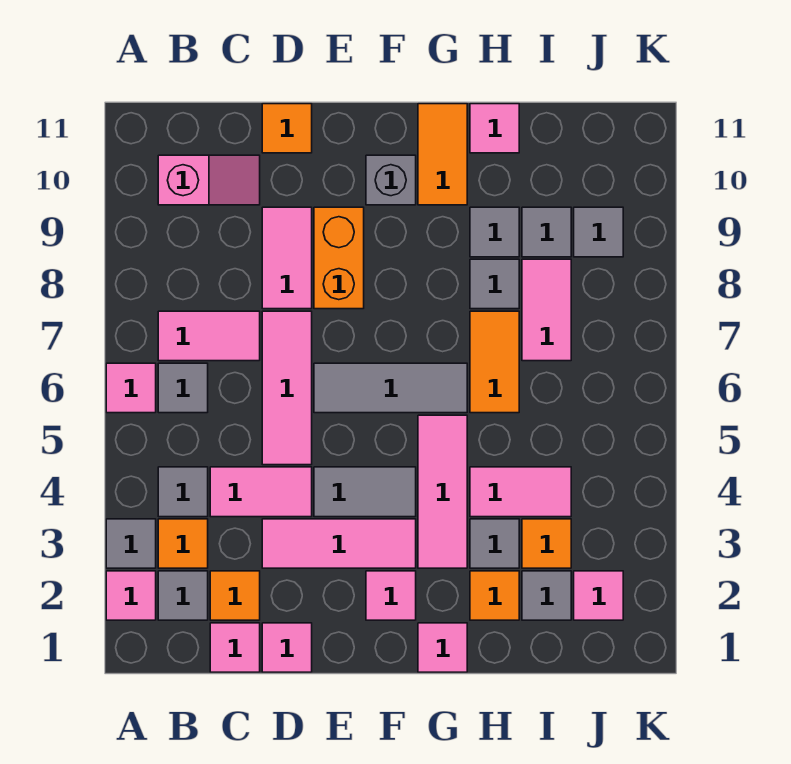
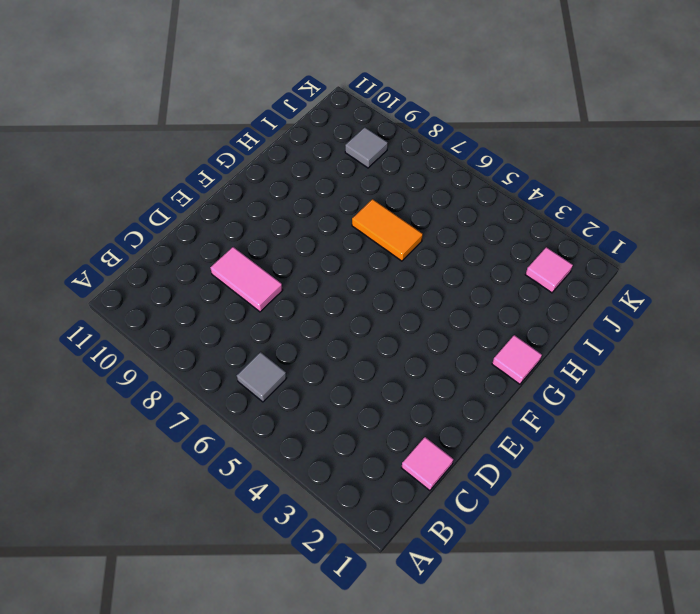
none -> pink tile A2 level 1
none -> grey tile A3 level 1
none -> pink tile A6 level 1
none -> grey tile B2 level 1

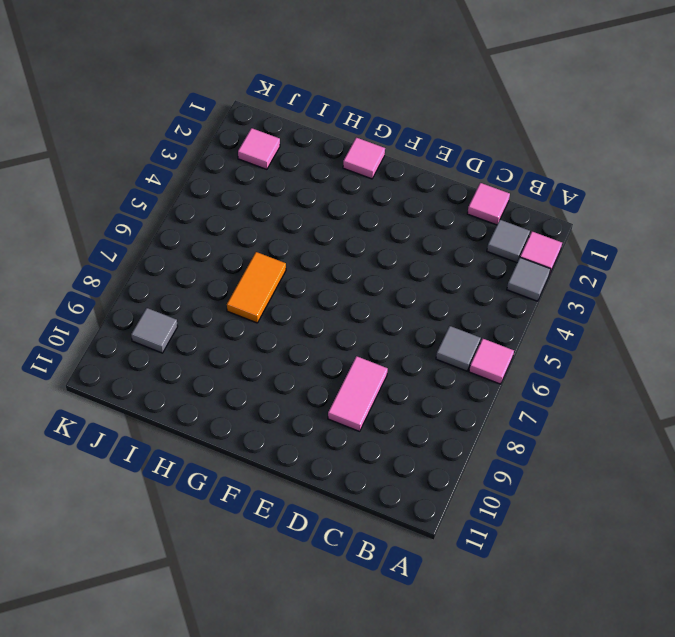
none -> orange tile B3 level 1
none -> grey tile B4 level 1
none -> pink tile B7:C7 level 1
none -> pink slope B10:C10 level 1 top B

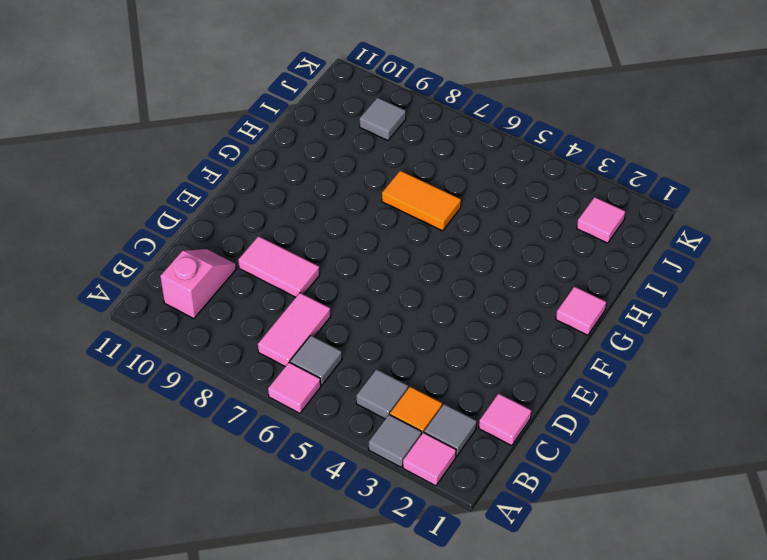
none -> orange tile C2 level 1
none -> pink tile C4:D4 level 1
none -> pink tile D1 level 1
none -> pink tile D3:F3 level 1

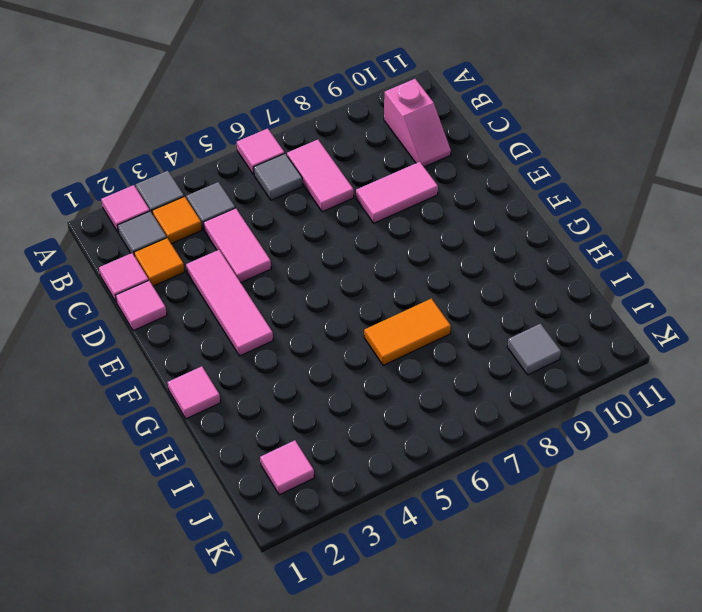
none -> pink tile D5:D7 level 1
none -> orange tile D11 level 1
none -> grey tile E4:F4 level 1
none -> grey tile E6:G6 level 1

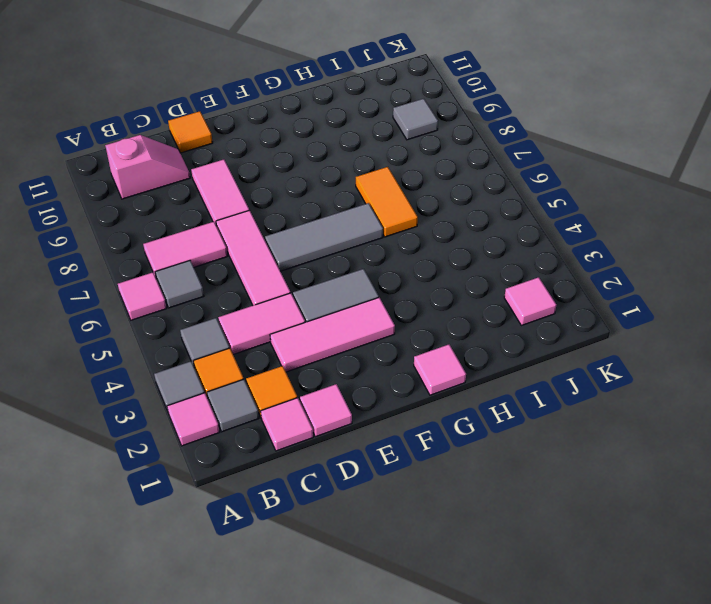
none -> orange brick E8:E9 level 1
none -> pink tile F2 level 1
none -> grey brick F10 level 1
none -> pink tile G3:G5 level 1

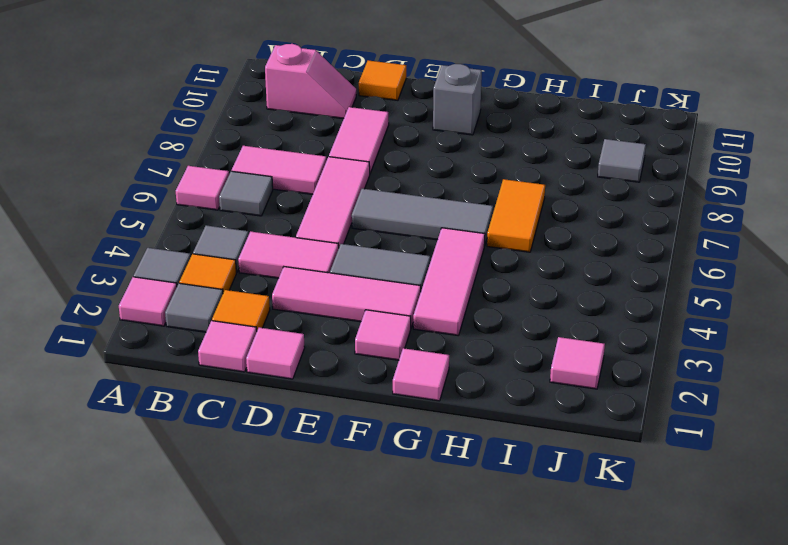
none -> orange brick E8:E9 level 1
none -> orange tile G10:G11 level 1
none -> orange tile H2 level 1
none -> grey tile H3 level 1

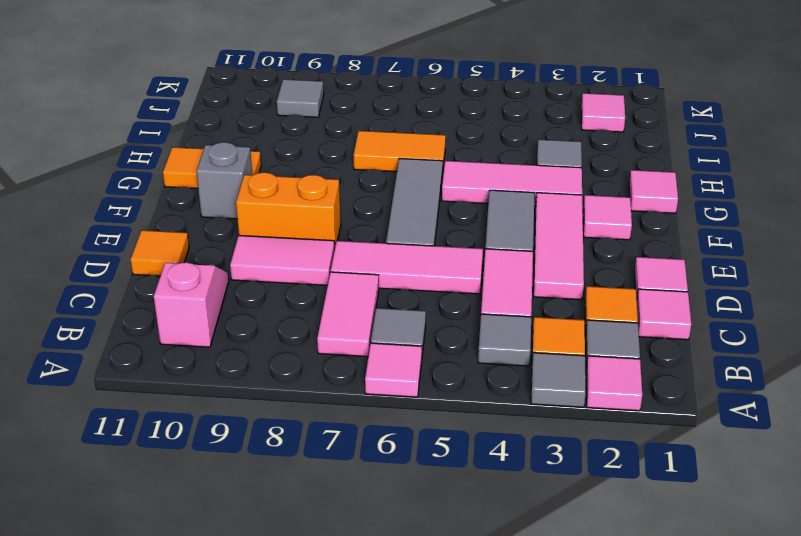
none -> orange tile H2 level 1
none -> pink tile H4:I4 level 1
none -> grey tile H8 level 1
none -> grey tile H9 level 1

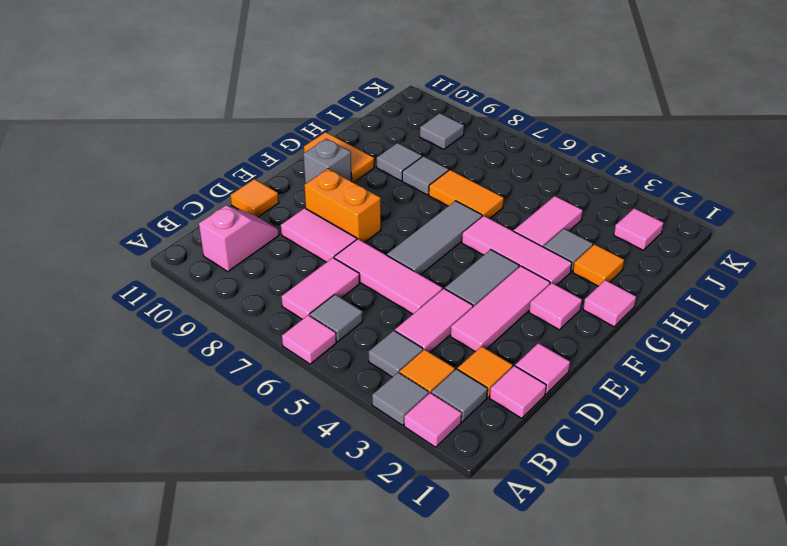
none -> pink tile H11 level 1
none -> grey tile I2 level 1
none -> orange tile I3 level 1
none -> pink tile I7:I8 level 1

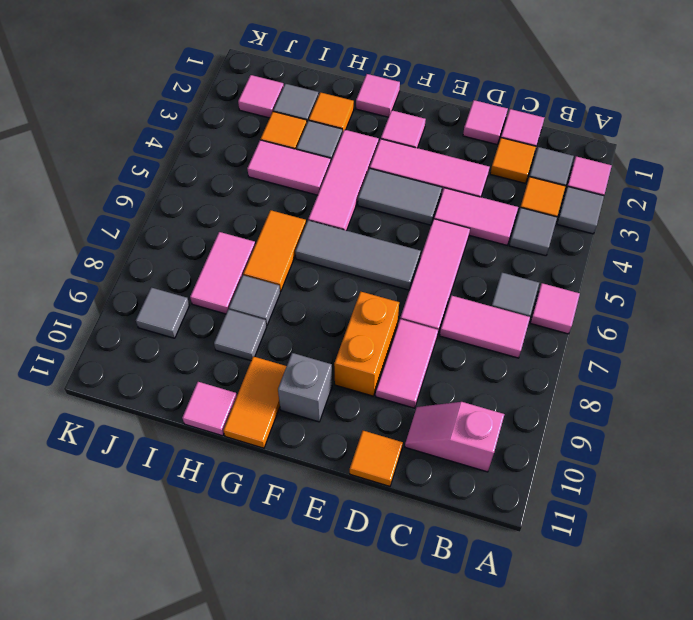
none -> grey tile I9 level 1

